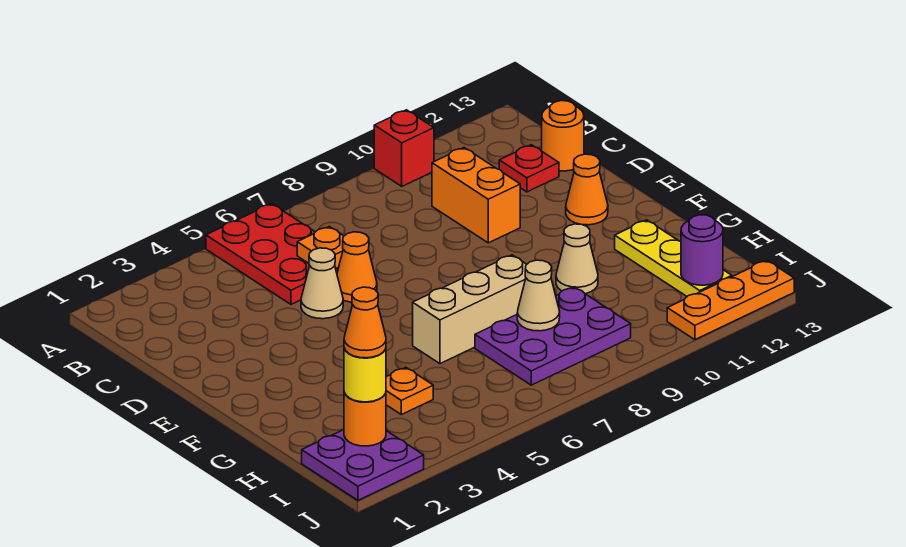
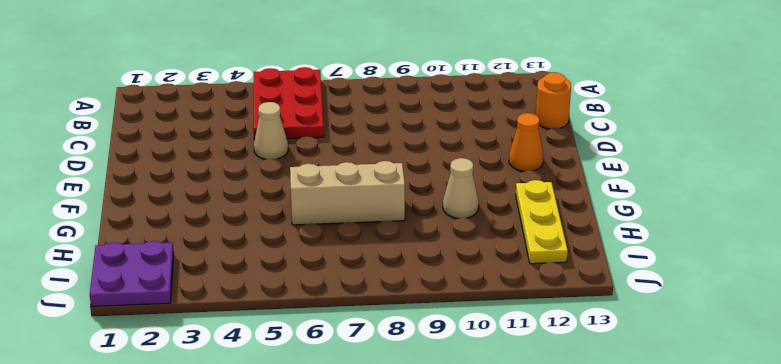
none -> red brick A10 level 1
none -> orange brick C10:D10 level 1
none -> red plate C12 level 1

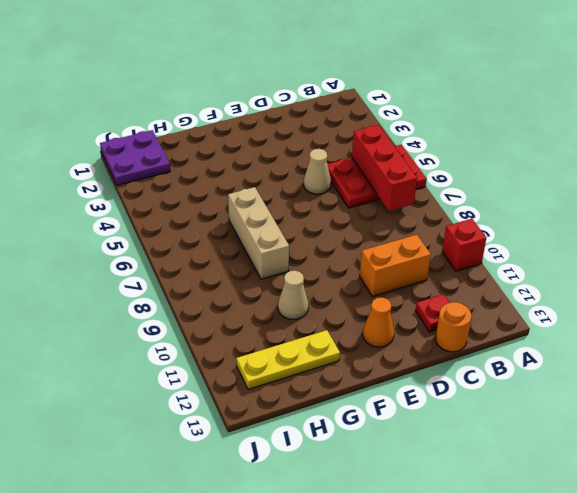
red brick B5:B7 level 2 -> none
none -> orange cone D6 level 1
none -> orange plate H4 level 1
none -> purple plate H7:I9 level 1

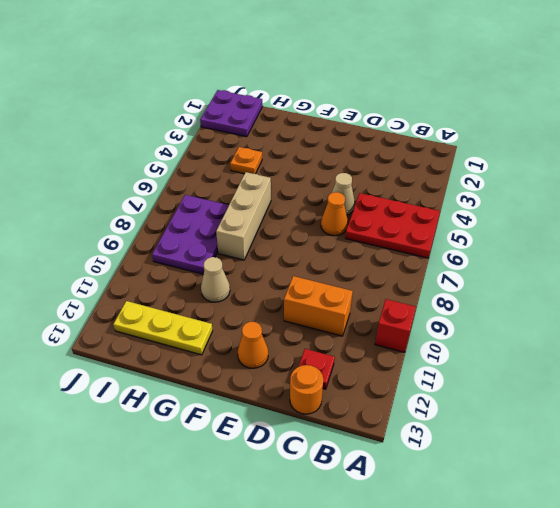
none -> orange plate J11:J13 level 1
none -> orange plate C6 level 2
none -> tan cone H8 level 2

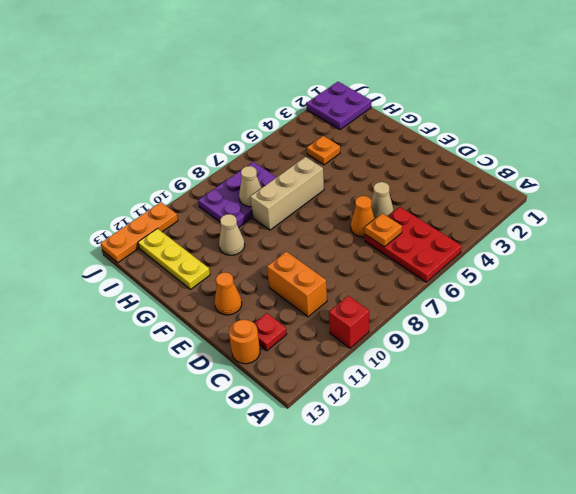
none -> orange round brick I2 level 2
none -> purple round brick I12 level 2
none -> yellow round brick I2 level 3

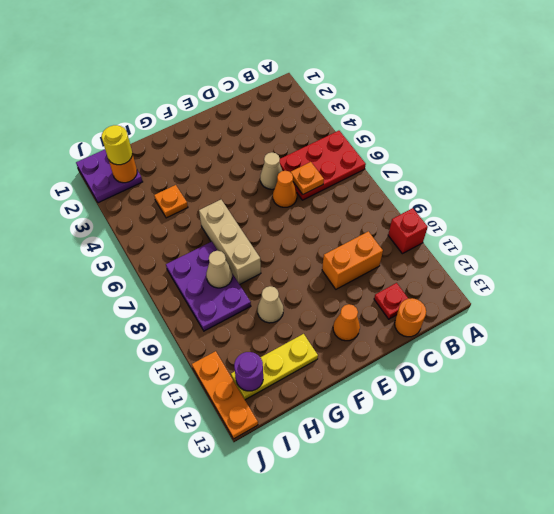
none -> orange cone I2 level 4

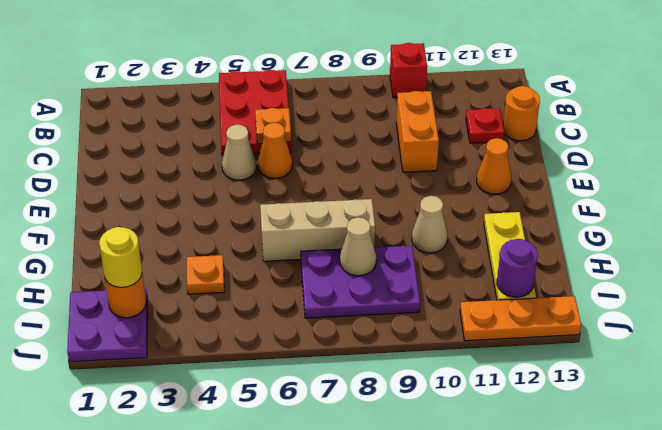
none -> orange cone I2 level 4

